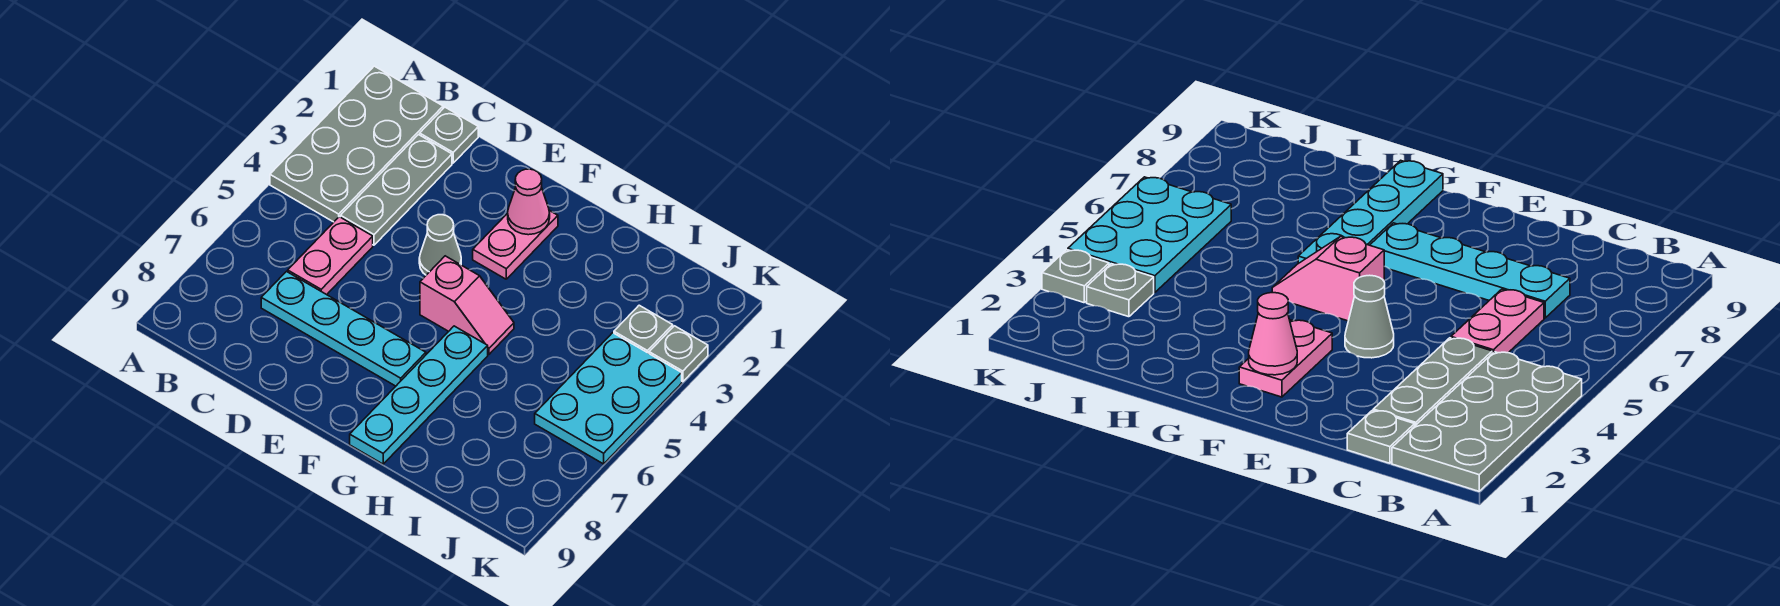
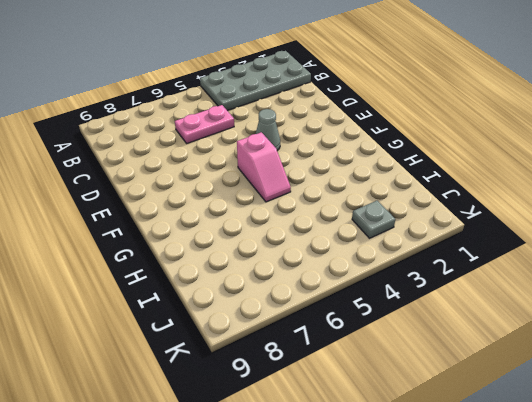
none -> grey plate C1 level 1
none -> grey plate C2:C4 level 1
none -> cyan plate C7:F7 level 1

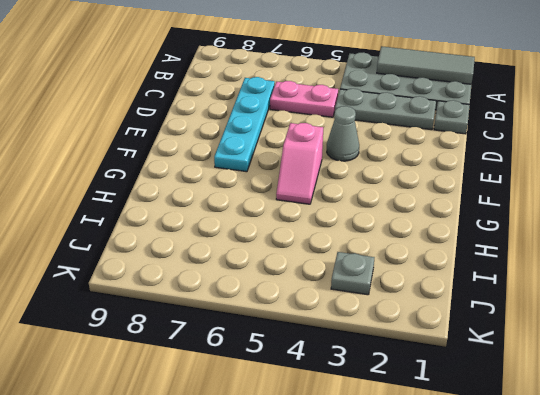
grey tile A1:A3 level 2 -> none
none -> pink plate F2:F3 level 1
none -> cyan plate G6:G9 level 1
none -> cyan plate J4:K6 level 1

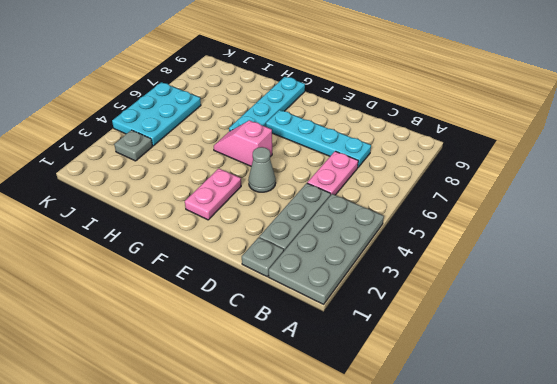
none -> grey plate K3 level 1
none -> pink cone F2 level 2

